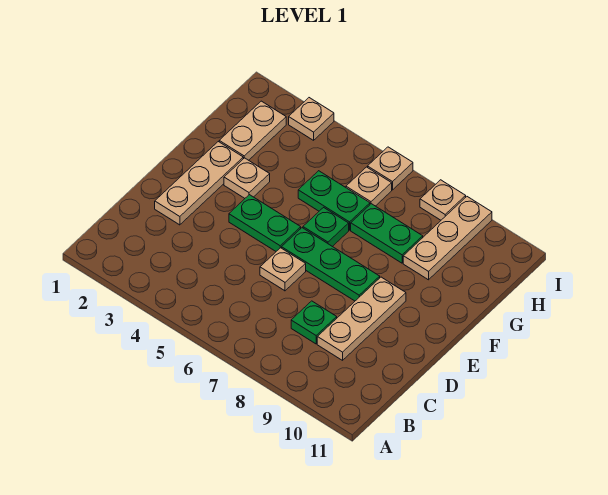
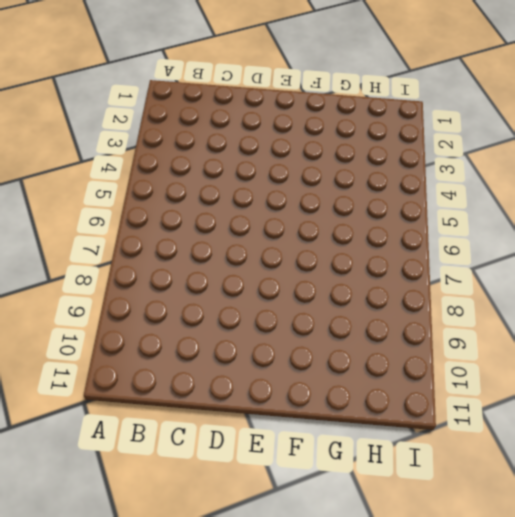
none -> green plate C8 level 1
none -> tan plate C9:E9 level 1
none -> tan plate D2:F2 level 1

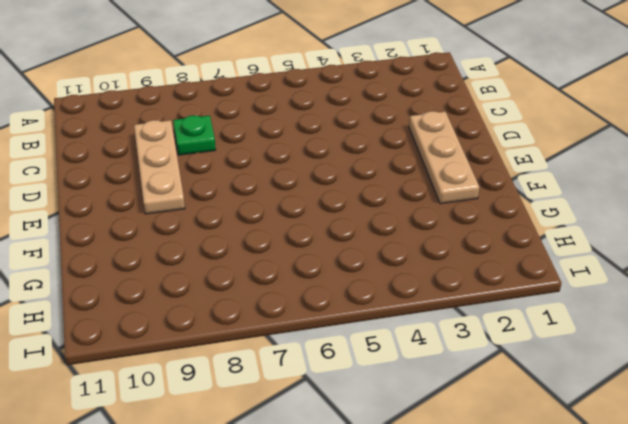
none -> tan plate D6 level 1
none -> green plate E4:E5 level 1
none -> green plate E6:E8 level 1

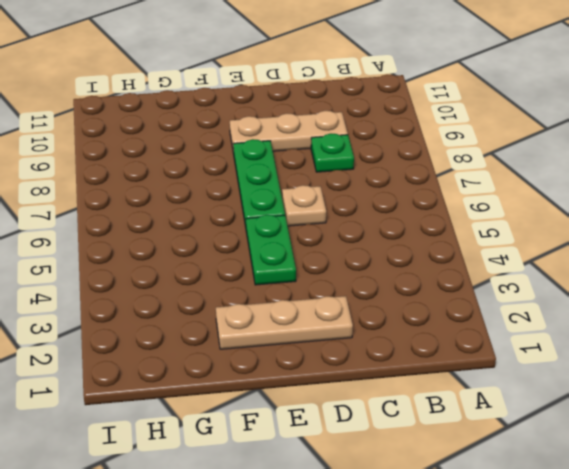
none -> tan plate F3 level 1
none -> green plate F6 level 1
none -> tan plate G2:H2 level 1

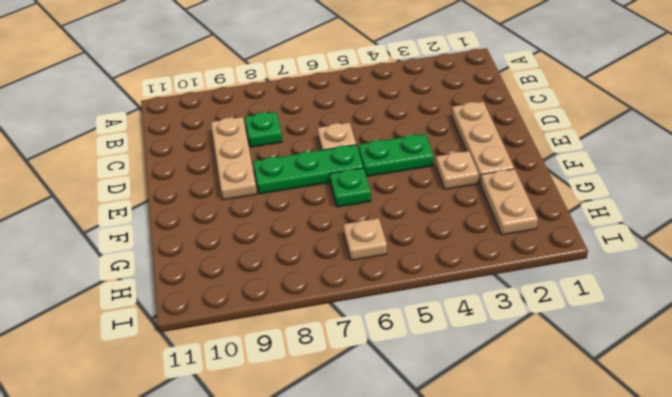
none -> green plate G5:G6 level 1
none -> green plate G7:G8 level 1
none -> tan plate G9:I9 level 1

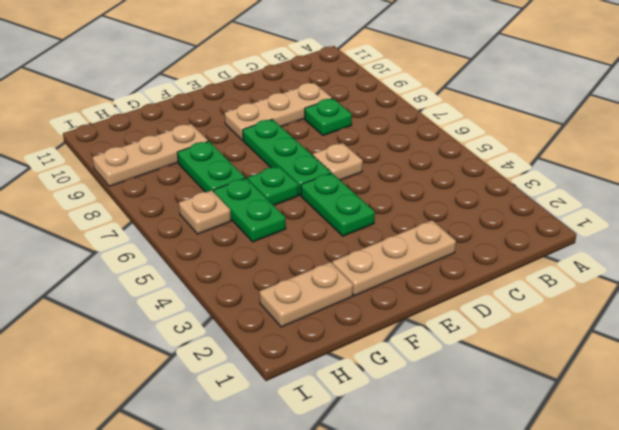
none -> tan plate F3 level 1
none -> tan plate I3 level 1
none -> tan plate I6 level 1

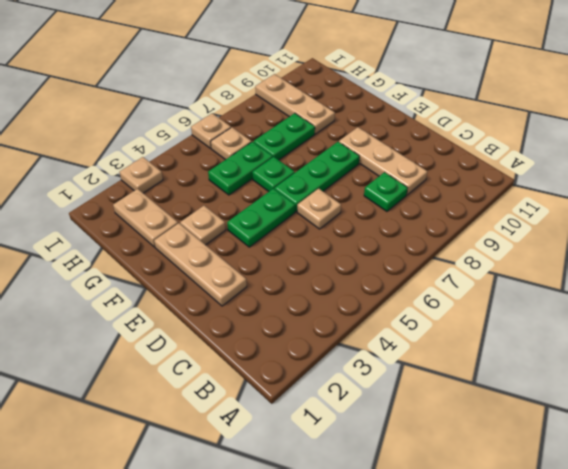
none -> tan plate I8 level 1

